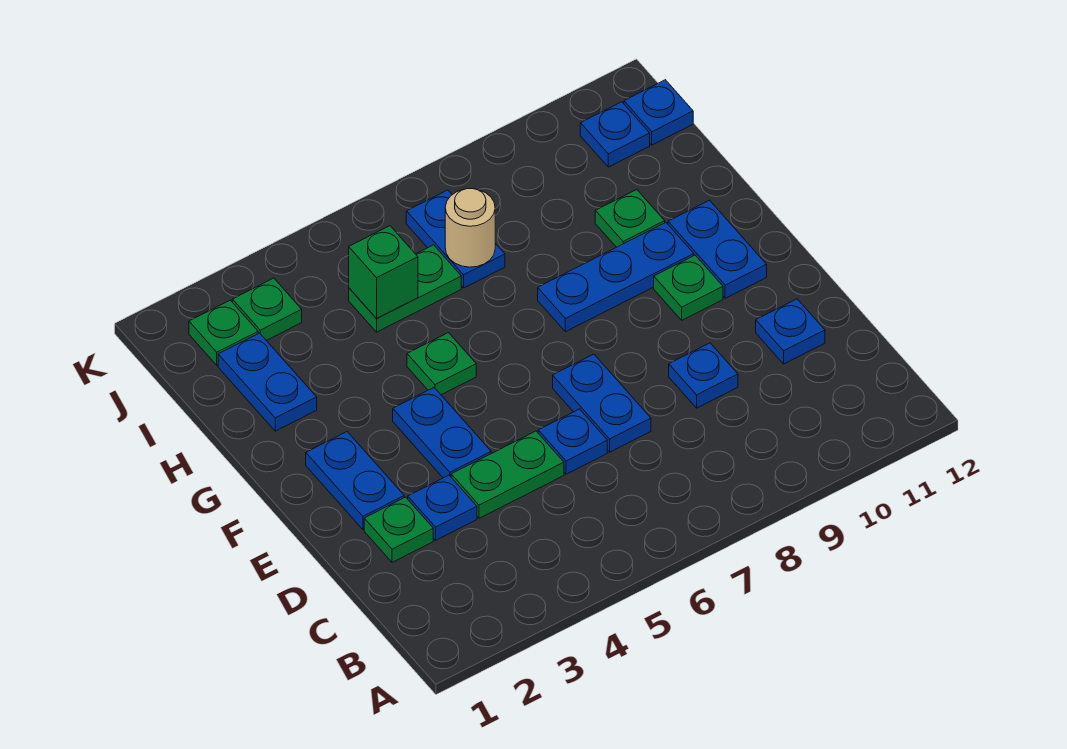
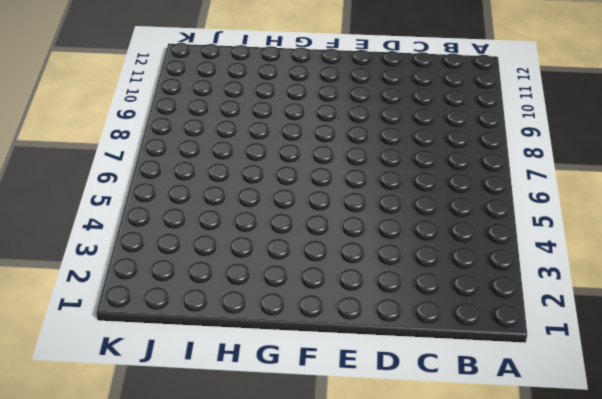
none -> green plate D2 level 1
none -> blue plate D3 level 1
none -> green plate D4:D5 level 1

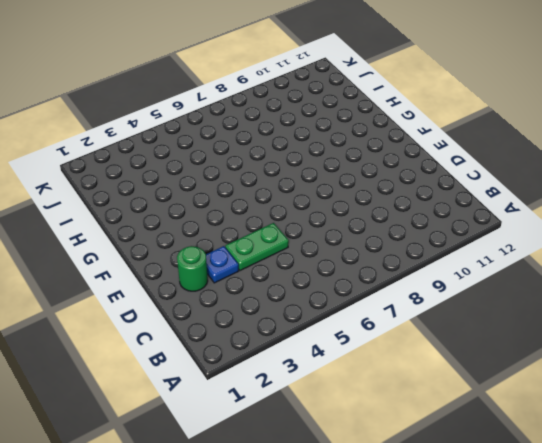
green round brick D2 level 1 -> green plate D2 level 1
none -> blue plate D6 level 1
none -> blue plate D7:E7 level 1
none -> blue plate D9 level 1

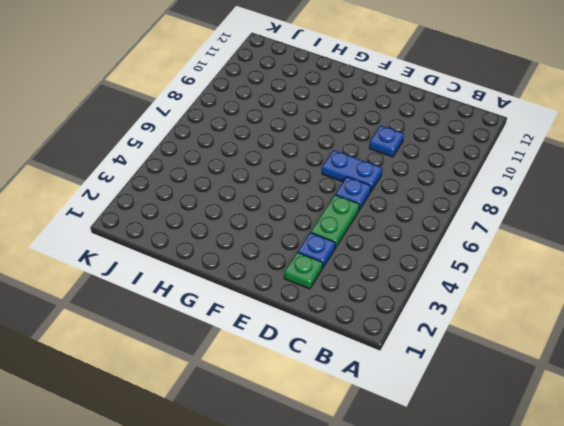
none -> blue plate D11 level 1
none -> blue plate E2:F2 level 1
none -> blue plate E4:F4 level 1

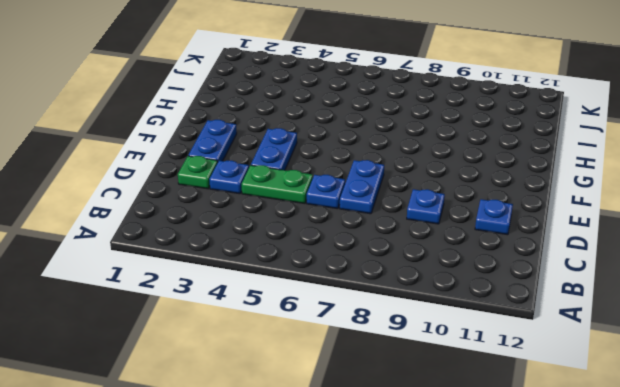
none -> green plate F10 level 1
none -> blue plate F11:G11 level 1
none -> green plate G5 level 1

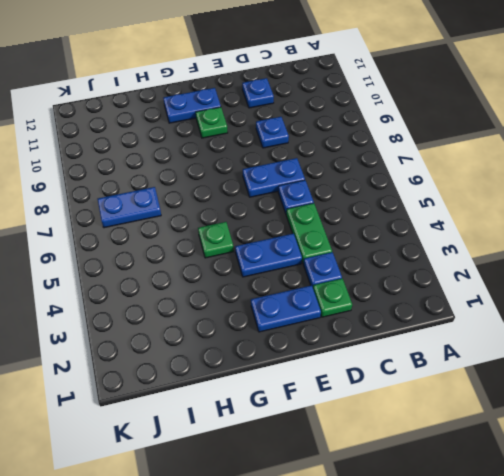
none -> blue plate G8:G10 level 1
none -> blue plate H2:I2 level 1
none -> green plate H10 level 1

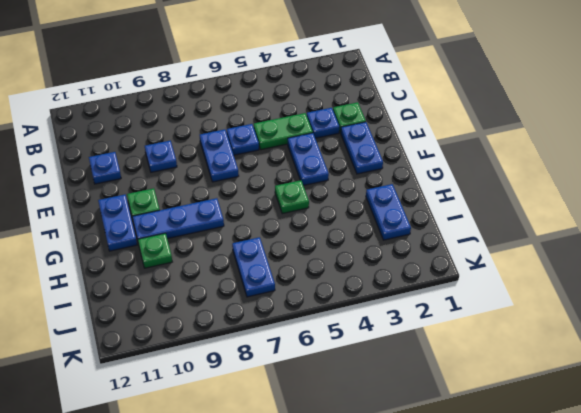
none -> green plate I5:I6 level 1
none -> green plate J2 level 1
none -> green plate J3 level 1

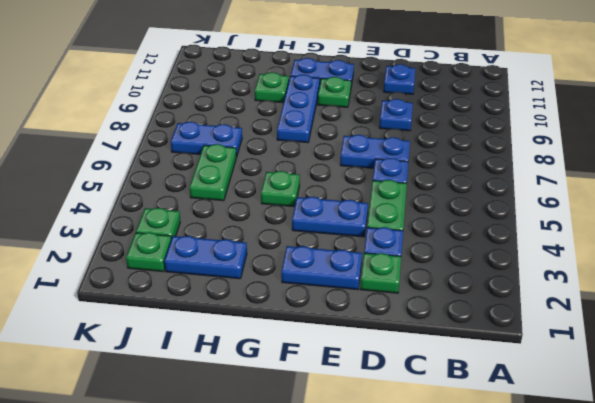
none -> blue plate J11 level 1
none -> blue plate J12 level 1
none -> green brick I5 level 2

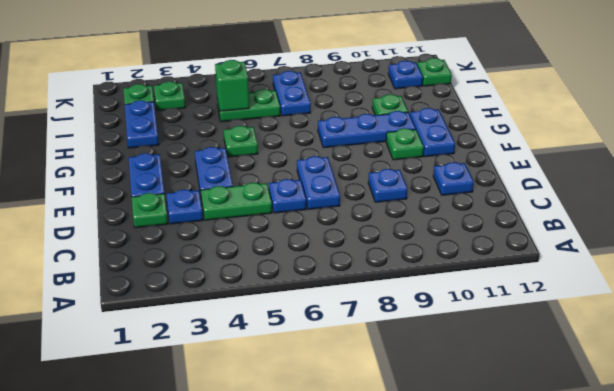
green plate J12 level 1 -> blue plate J12 level 1
none -> tan round brick I7 level 2

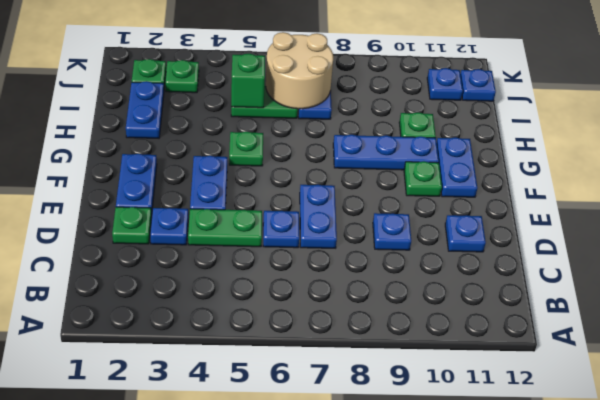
tan round brick I6:J7 level 2 -> tan round brick I7 level 2

